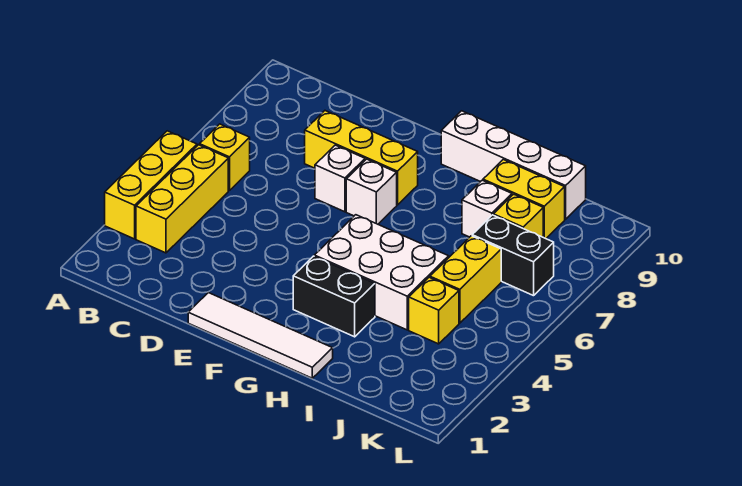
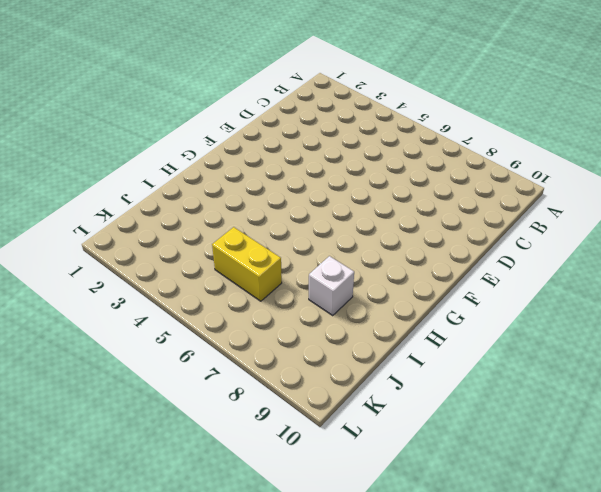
none -> yellow brick A3:A5 level 1
none -> yellow brick B3:B5 level 1
none -> yellow brick B6 level 1

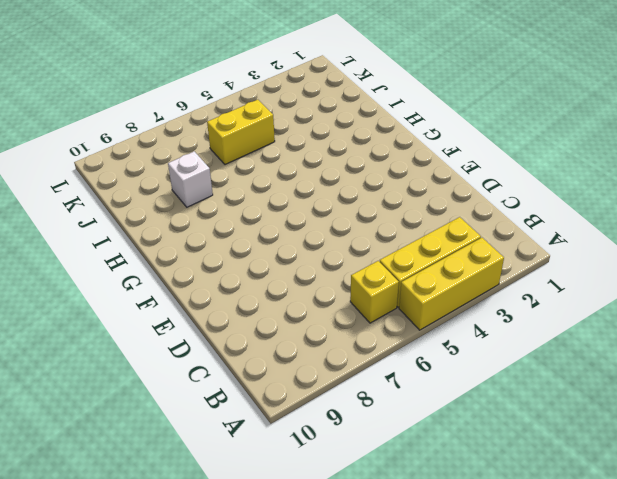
none -> yellow brick D8:F8 level 1
none -> white tile E1:H1 level 1
none -> white brick E7 level 1

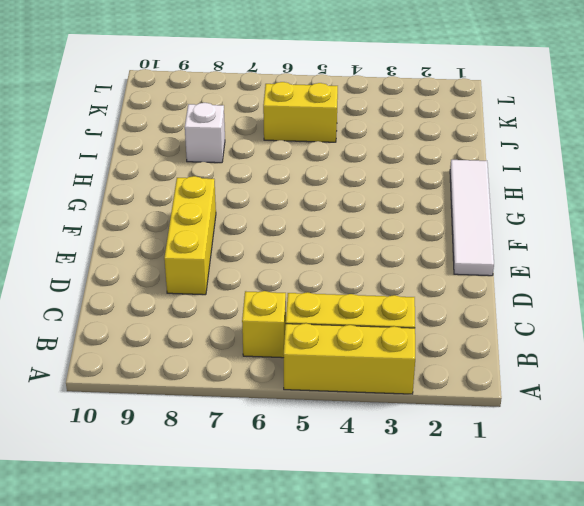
none -> white brick E7 level 1
none -> white brick F7 level 1
none -> black brick G3:H3 level 1

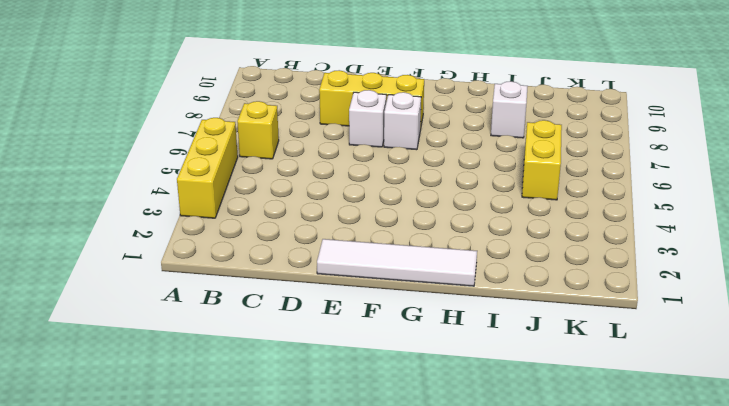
none -> yellow brick B3:B5 level 1
none -> black brick G3:H3 level 1
none -> white brick G4:I5 level 1

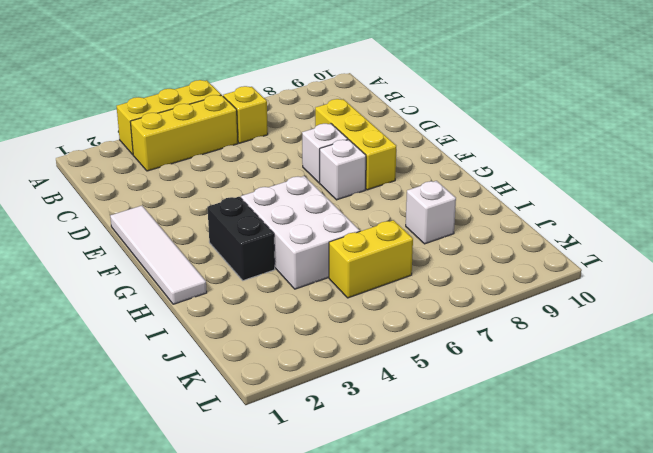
none -> white brick G10:J10 level 1
none -> yellow brick I9:J9 level 1
none -> yellow brick J4 level 1

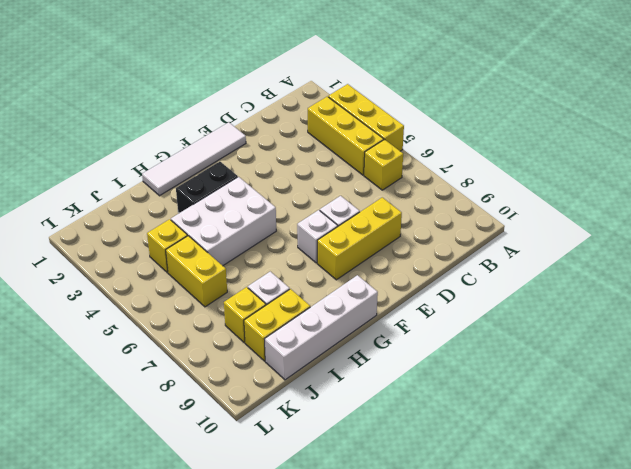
none -> black brick J7:K7 level 1

